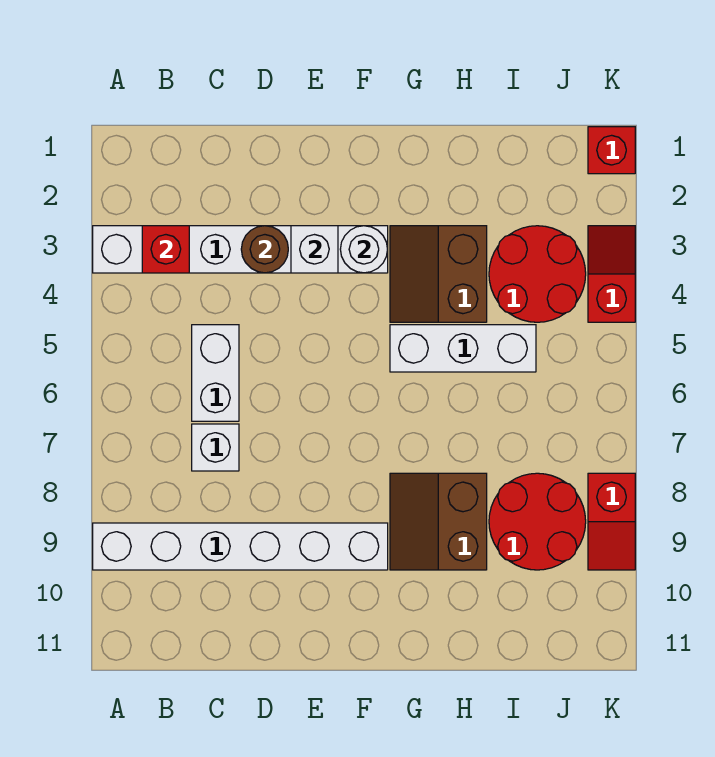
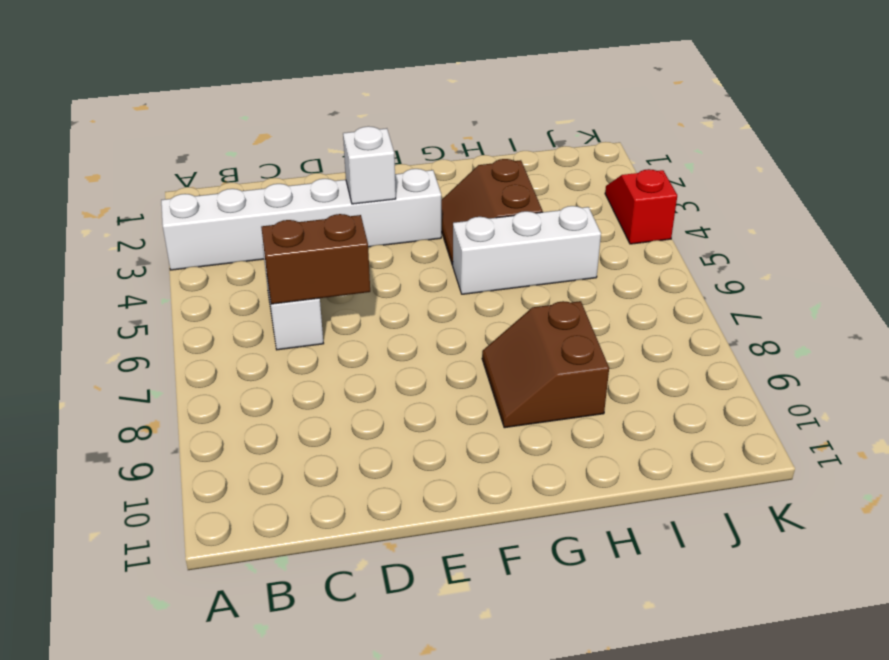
brown brick C6:D6 level 2 -> none
none -> white brick A9:F9 level 1
none -> white brick C7 level 1
none -> red round brick I3:J4 level 1

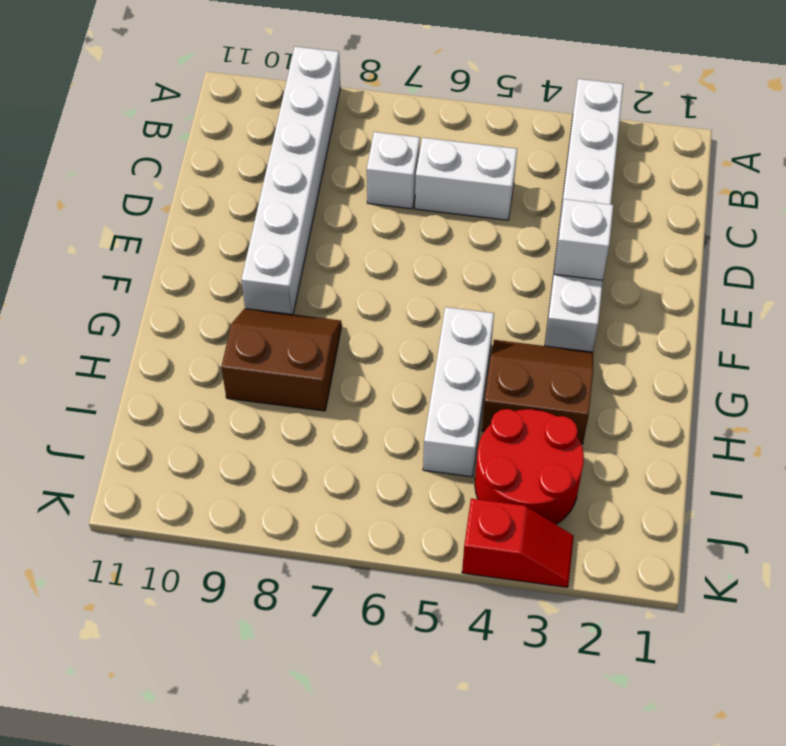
none -> red round brick I8:J9 level 1
none -> red brick K1 level 1
none -> red slope K8:K9 level 1 top 8

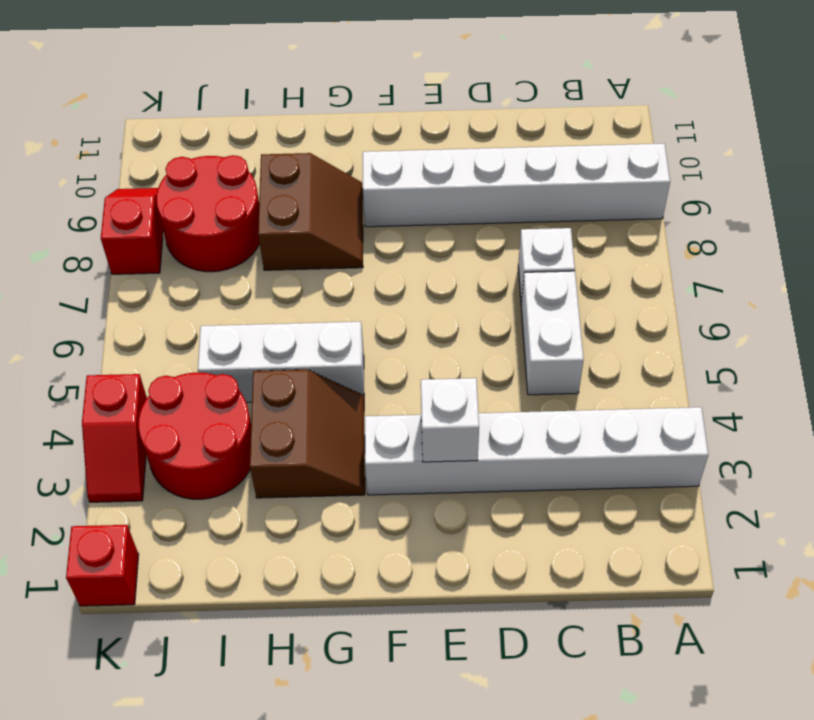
none -> red brick B3 level 2
none -> brown round brick D3 level 2
none -> white round brick F3 level 2

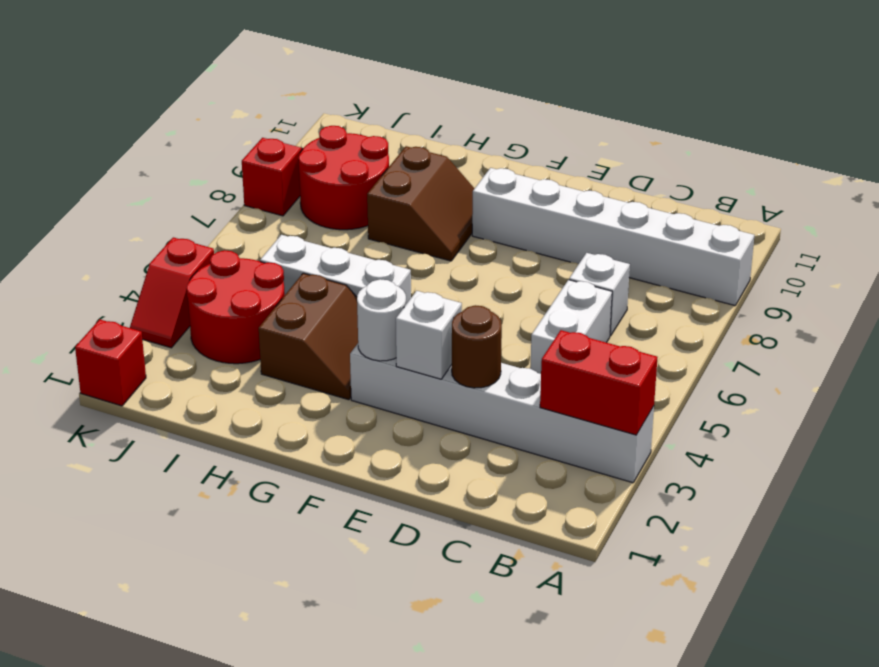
red brick A3:B3 level 2 -> red brick B3 level 2

